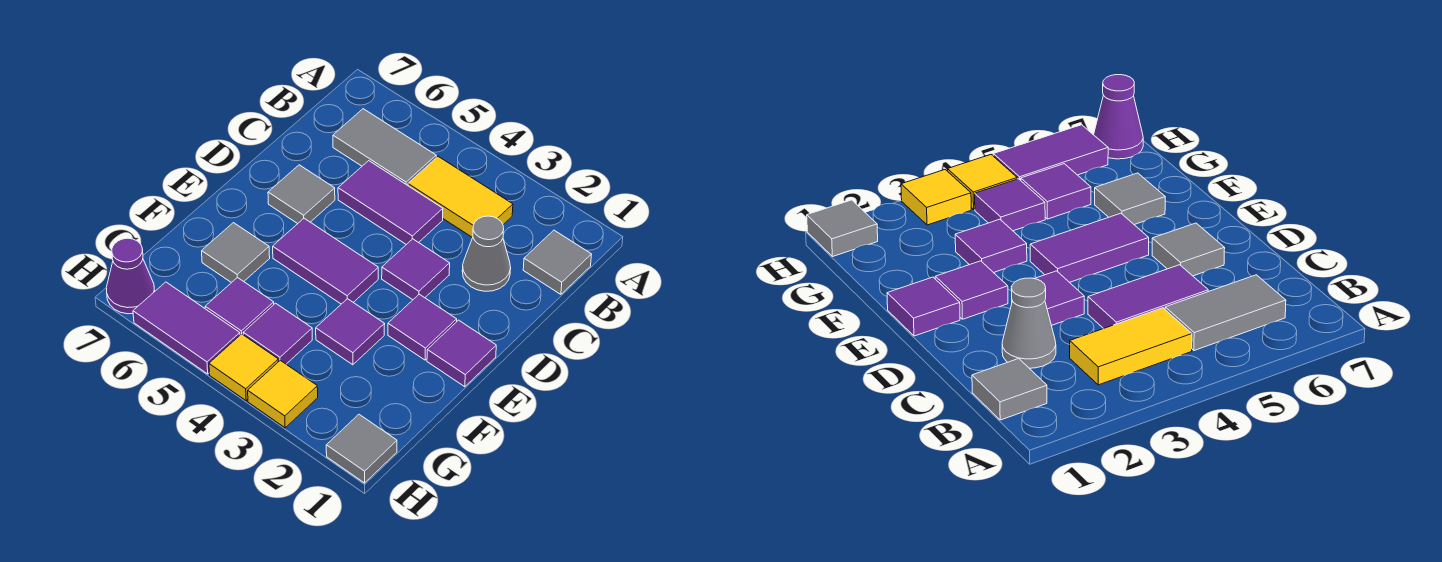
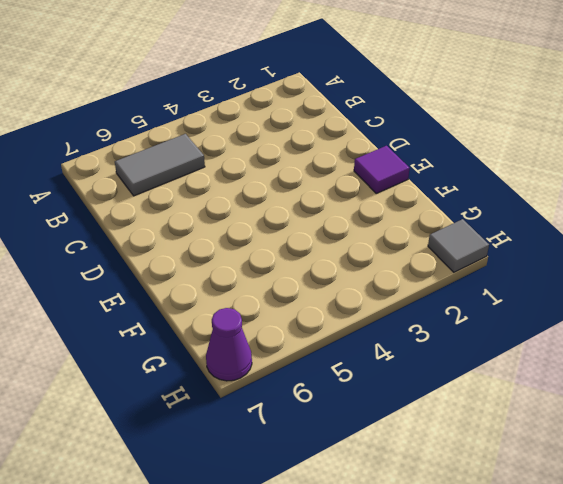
none -> grey tile B1 level 1
none -> yellow tile B3:B4 level 1
none -> grey cone C2 level 1

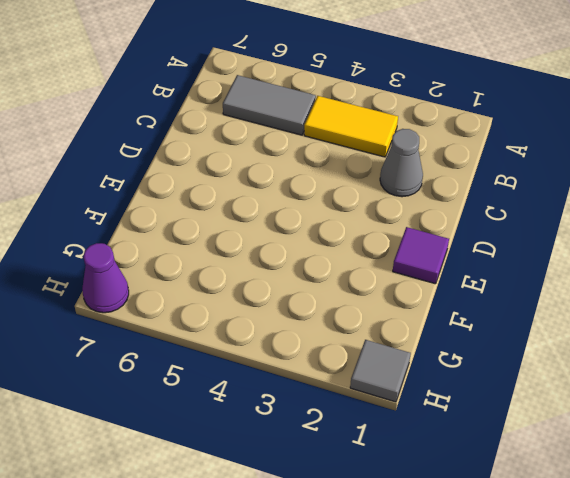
none -> grey tile B1 level 1
none -> purple tile C4:C5 level 1
none -> purple tile D3 level 1

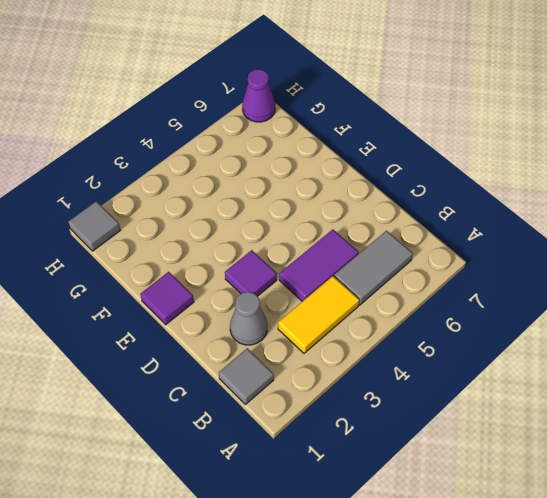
none -> grey tile D6 level 1
none -> purple tile E2 level 1
none -> purple tile E4:E5 level 1

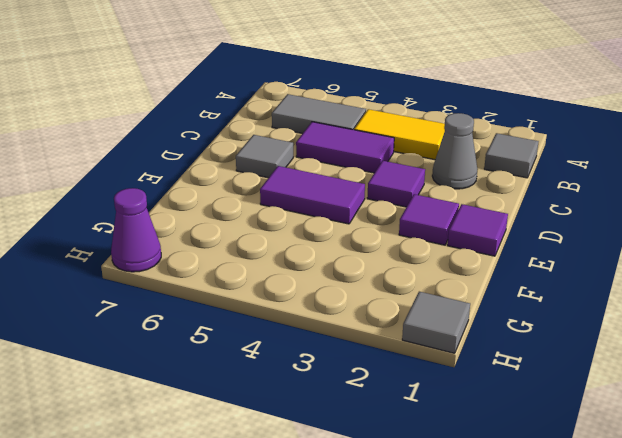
none -> purple tile F3 level 1
none -> grey tile F6 level 1
none -> purple tile G4 level 1

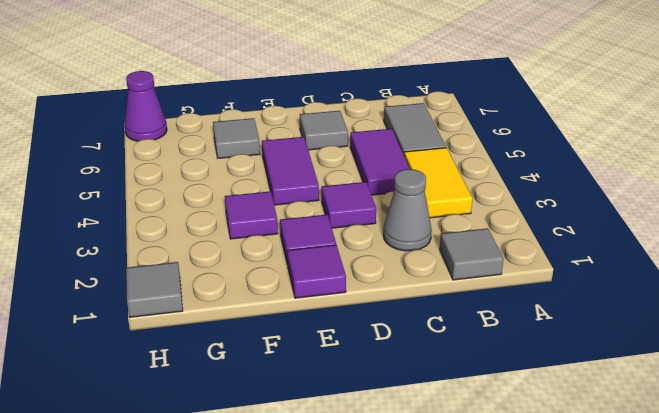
none -> purple tile G4 level 1
none -> purple tile G5 level 1
none -> yellow tile H3 level 1

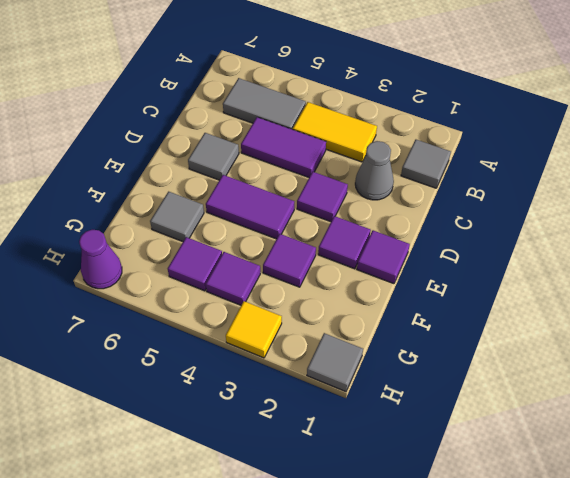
none -> yellow tile H4 level 1
none -> purple tile H5:H6 level 1

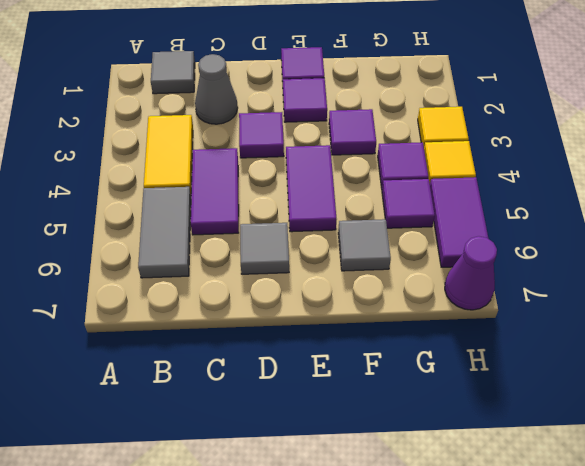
none -> grey tile H1 level 1

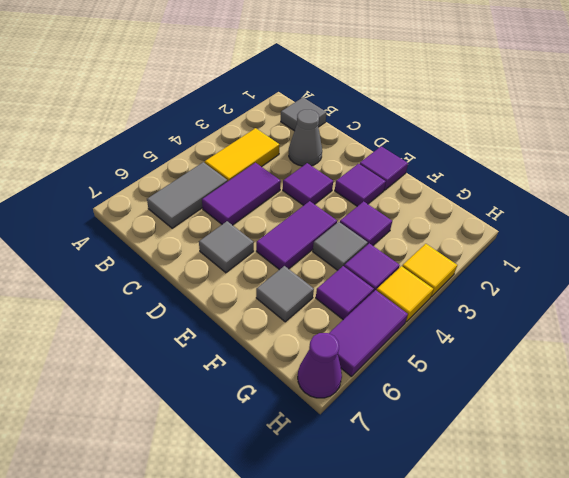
grey tile F4 level 1 -> grey tile H1 level 1

